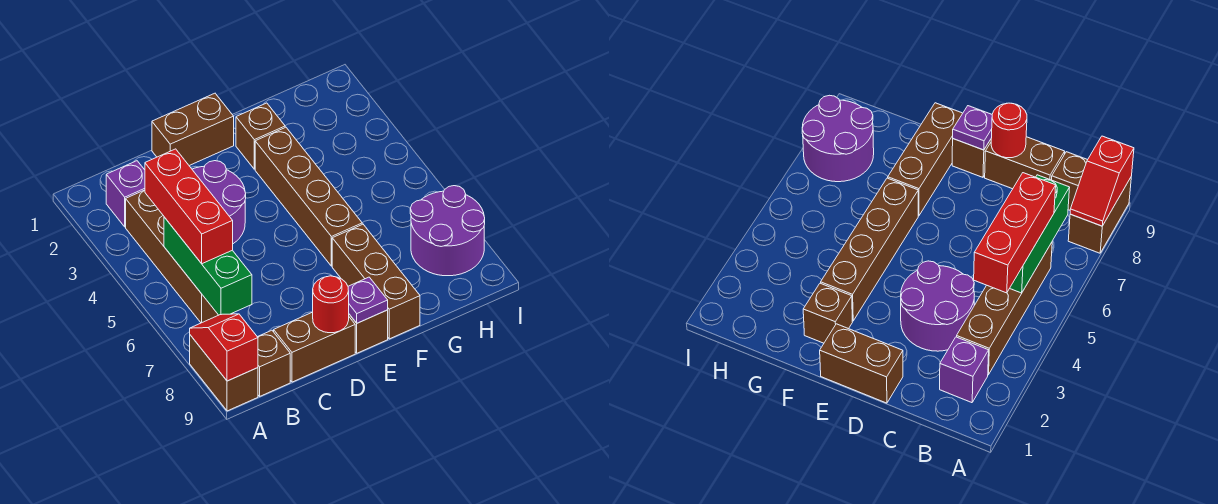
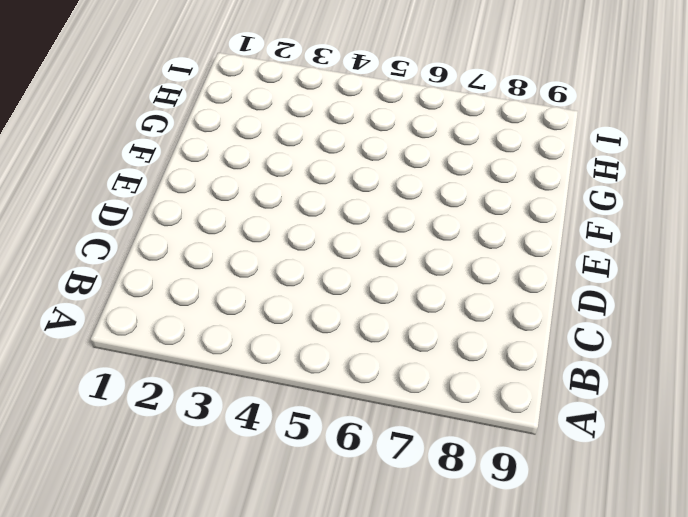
none -> brown brick A8:A9 level 1
none -> purple brick B2 level 1
none -> brown brick B3:B6 level 1

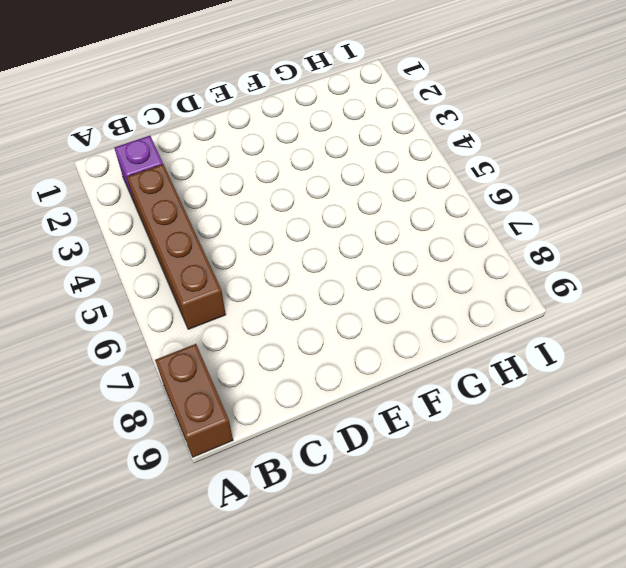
none -> brown brick B9 level 1
none -> purple round brick C3:D4 level 1
none -> brown brick C9:D9 level 1

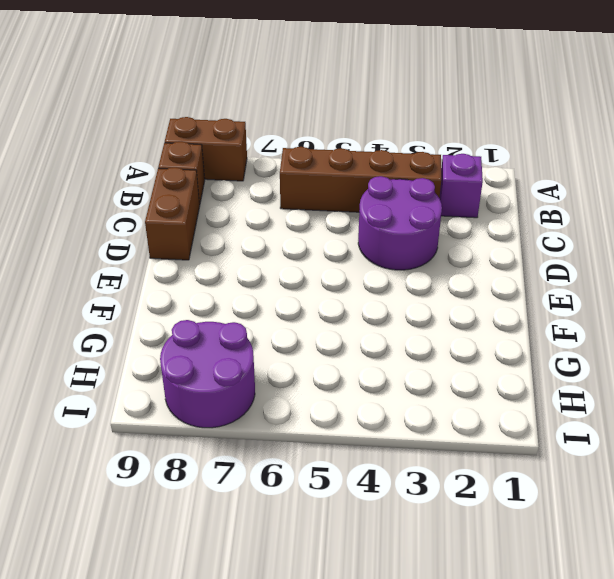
none -> brown brick D1:E1 level 1
none -> brown brick E9 level 1
none -> brown brick F2 level 1

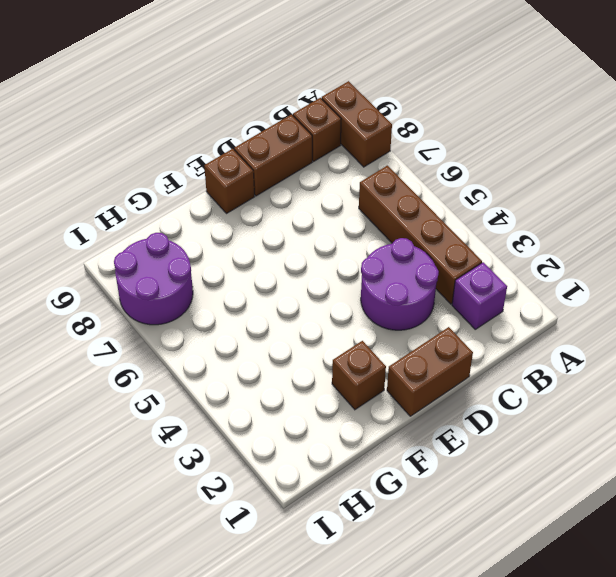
none -> brown brick F3:F6 level 1
none -> brown brick F7:F9 level 1
none -> red slope A8:A9 level 2 top 9

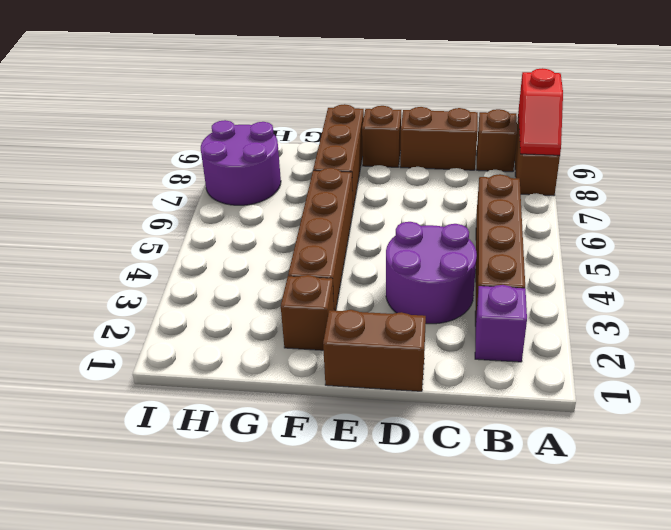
none -> green brick B5:B7 level 2
none -> red round brick D9 level 2
none -> purple plate E9 level 2

